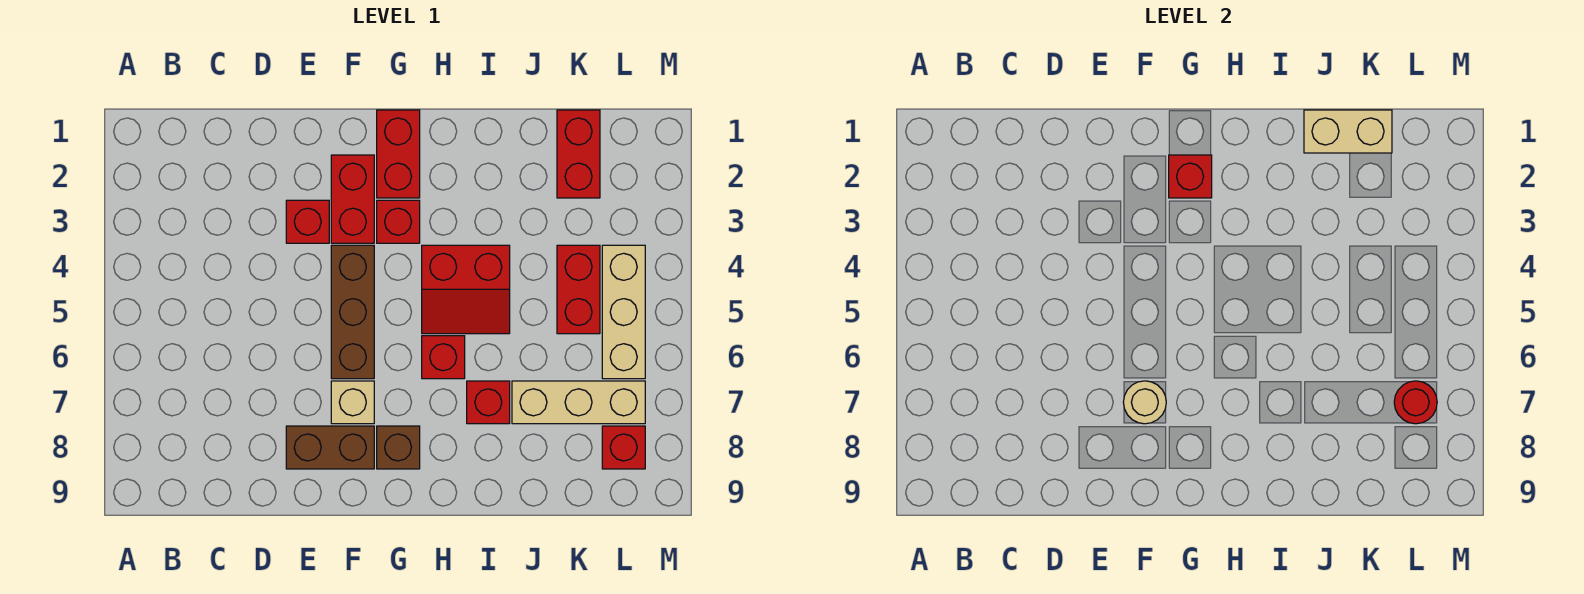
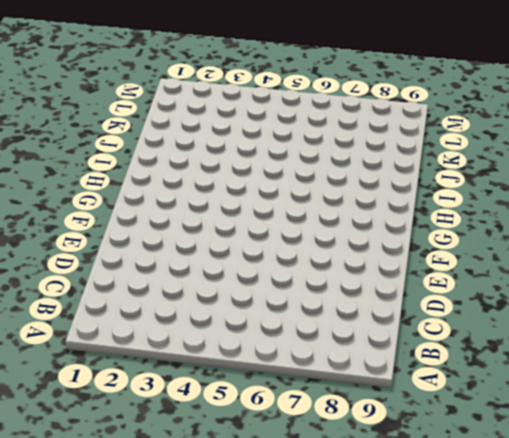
none -> red brick E3 level 1
none -> brown brick E8:F8 level 1
none -> red brick F2:F3 level 1

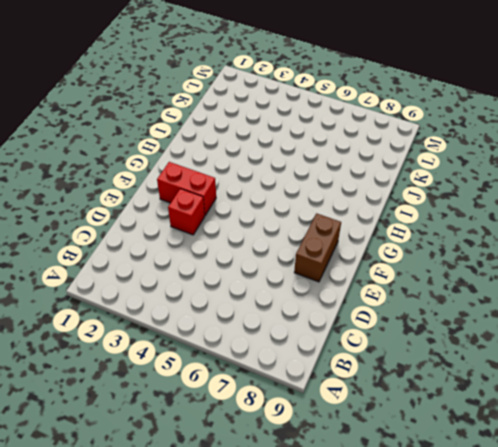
none -> brown brick F4:F6 level 1
none -> tan brick F7 level 1
none -> red brick G1:G2 level 1

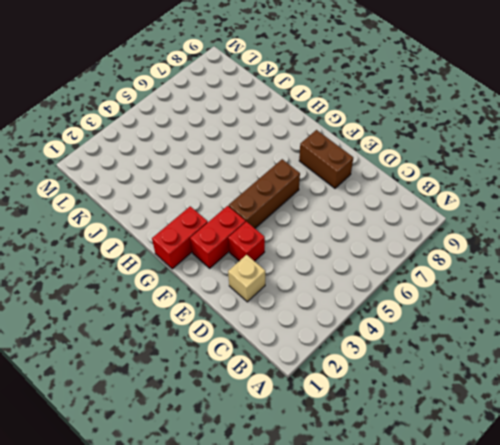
tan brick D2 level 1 -> tan brick F7 level 1
none -> red brick G3 level 1
none -> brown brick G8 level 1
none -> red slope H4:I5 level 1 top 4

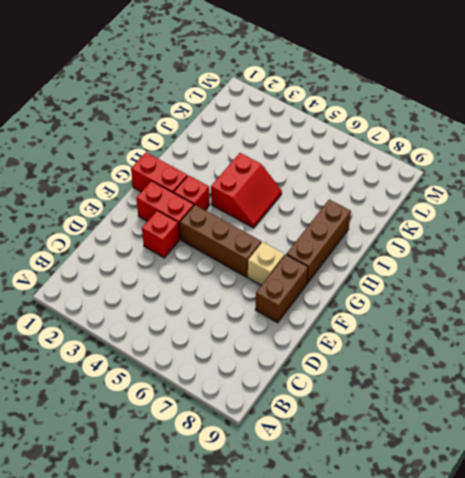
brown brick G8:I8 level 1 -> brown brick G8 level 1
none -> red brick H6 level 1
none -> red brick I7 level 1
none -> tan brick J7:L7 level 1

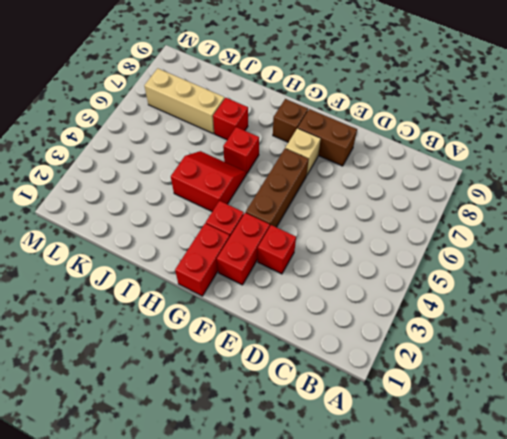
none -> red brick K1:K2 level 1
none -> red brick K4:K5 level 1
none -> tan brick L4:L6 level 1

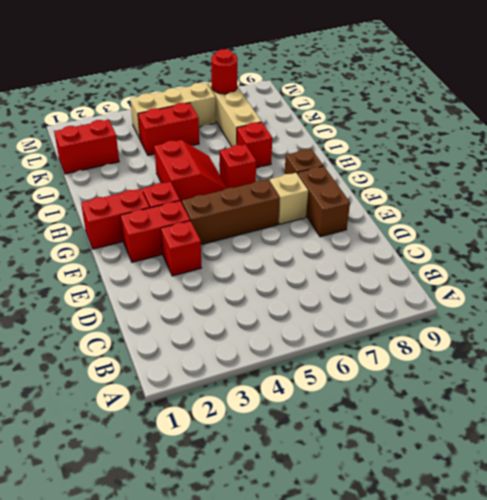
none -> red brick L8 level 1
none -> tan round brick F7 level 2
none -> red brick G2 level 2

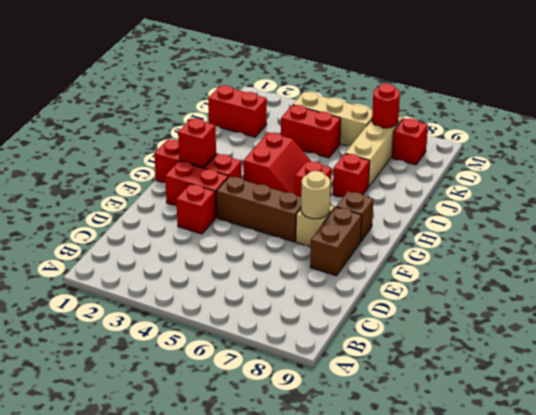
none -> tan brick J1:K1 level 2

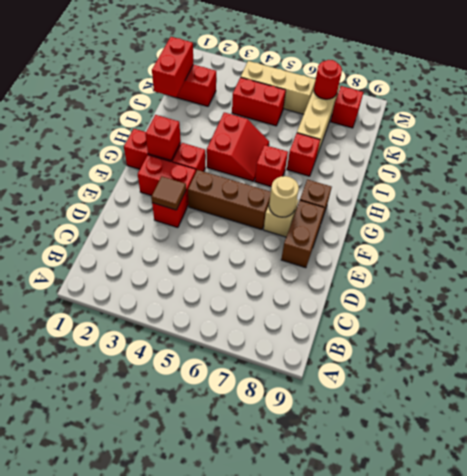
brown tile E3 level 2 -> none
red brick J1:K1 level 2 -> tan brick J1:K1 level 2

